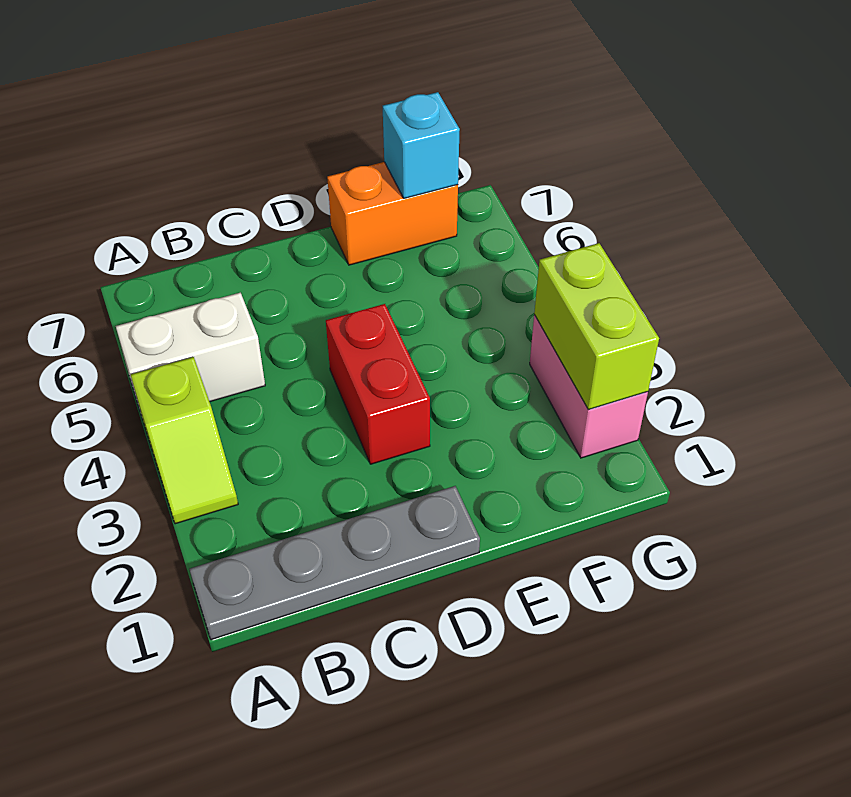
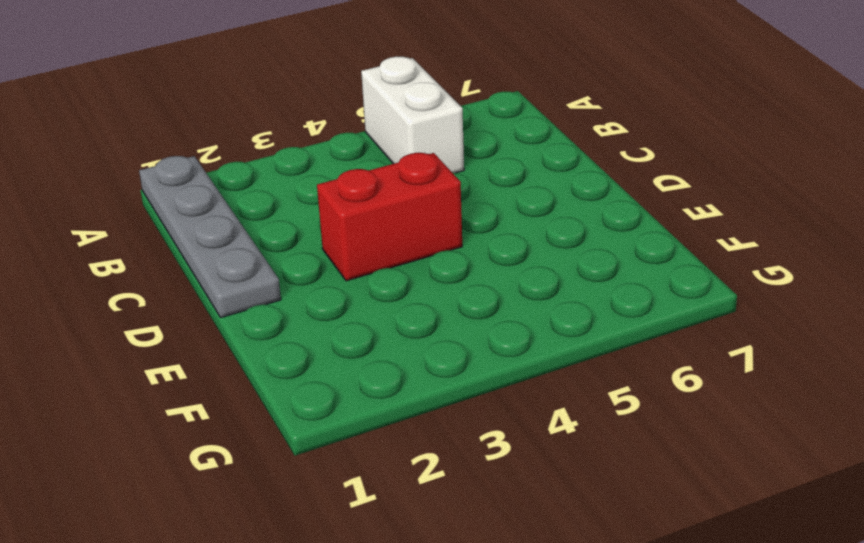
none -> lime slope A3:A4 level 1 top 4
none -> orange brick E7:F7 level 1

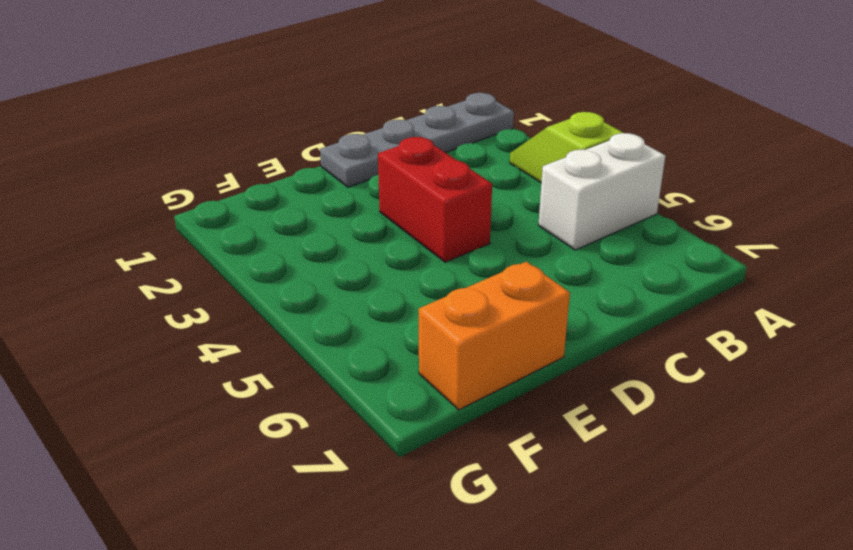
none -> pink brick G2:G3 level 1
none -> cyan brick F7 level 2

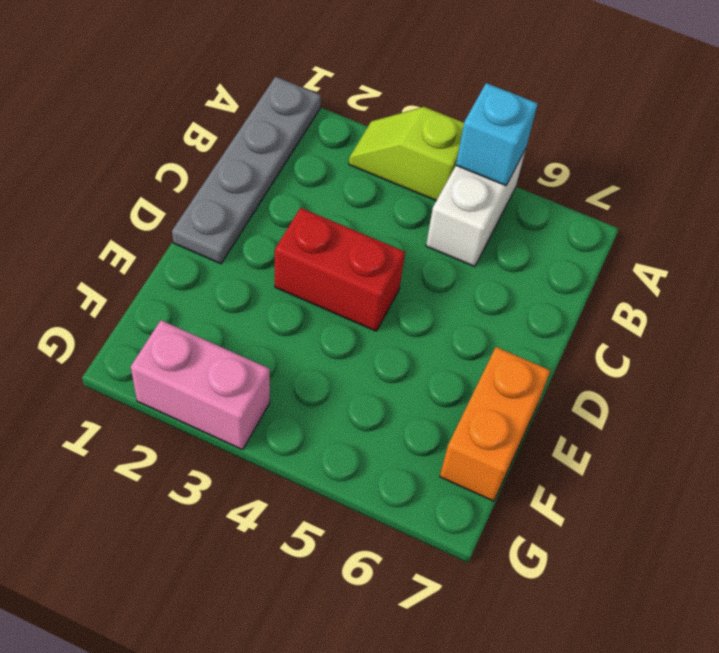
cyan brick A5 level 2 -> cyan brick F7 level 2
none -> lime brick G2:G3 level 2

